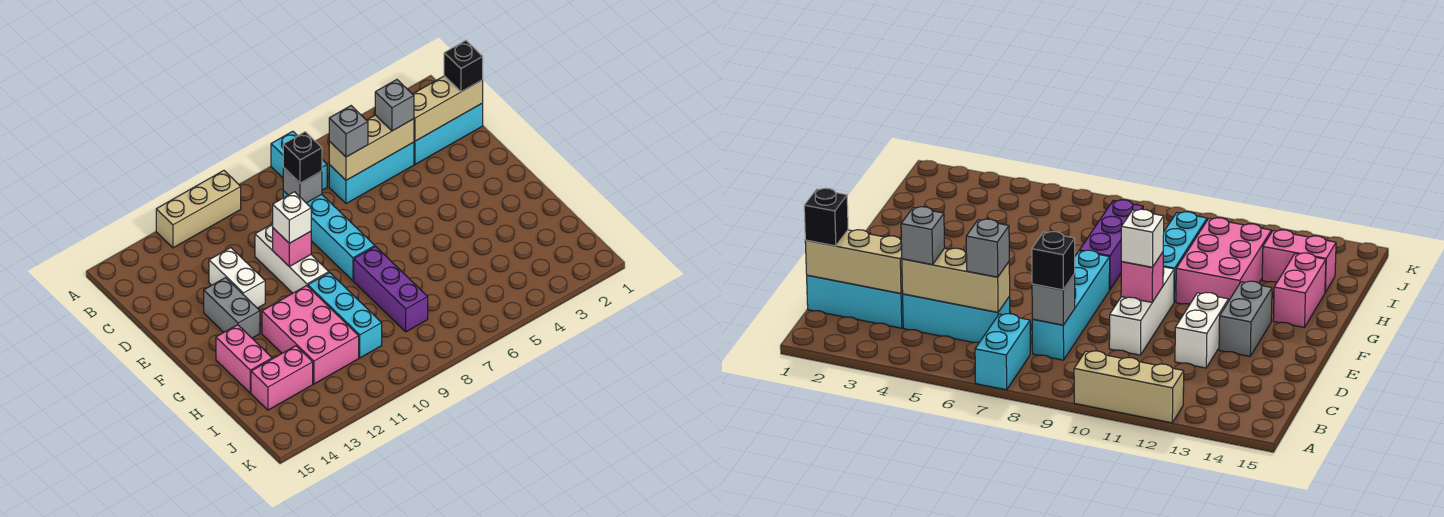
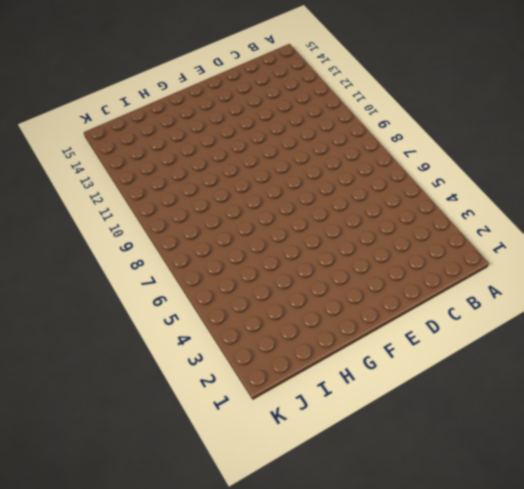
none -> cyan brick A7:B7 level 1
none -> tan brick A10:A12 level 1
none -> cyan brick C1:C3 level 1

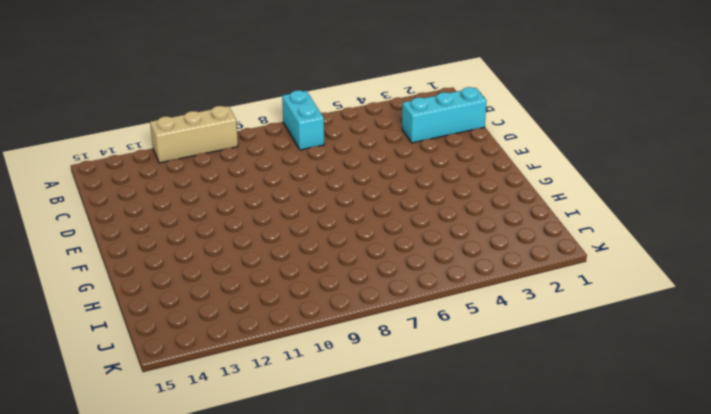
none -> cyan brick C4:C6 level 1
none -> cyan brick C8:F8 level 1
none -> white brick D10:F10 level 1

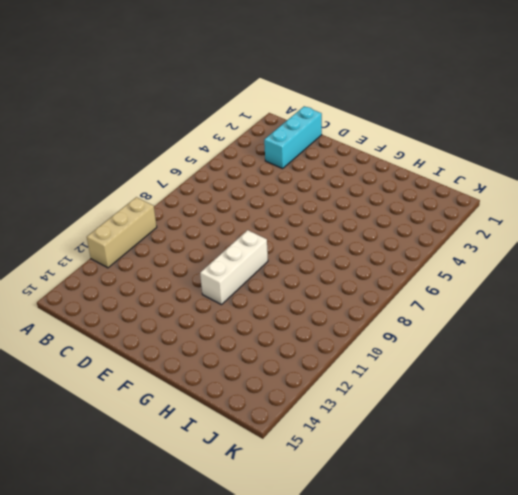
white brick F9:F11 level 1 -> white brick D10:F10 level 1
none -> cyan brick A7:B7 level 1
none -> cyan brick C4:C6 level 1
none -> cyan brick C8:F8 level 1

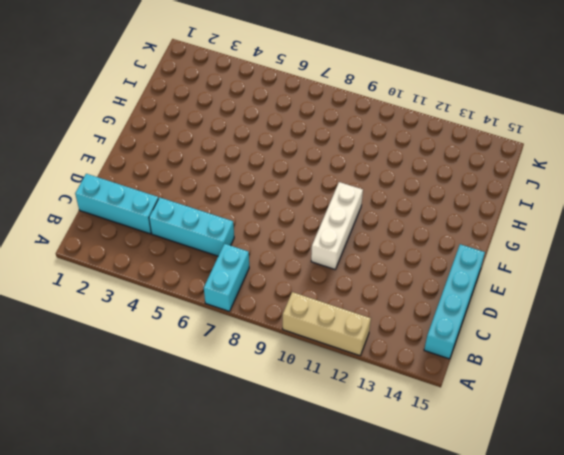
cyan brick B15:E15 level 1 -> cyan brick C8:F8 level 1
none -> white brick D12:E12 level 1
none -> grey brick E13:F13 level 1
none -> purple brick G8:I8 level 1

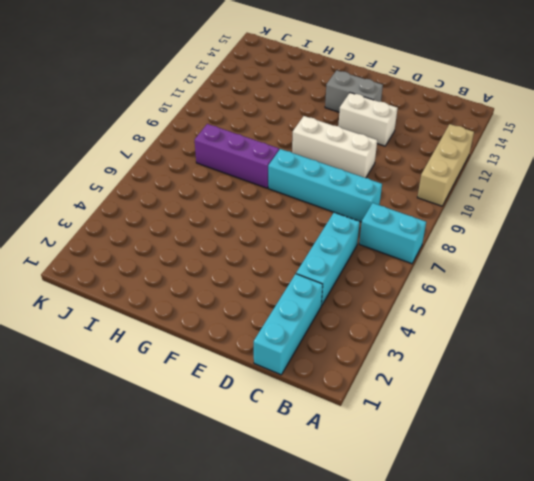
none -> cyan brick G10:I10 level 1
none -> pink brick G11:I12 level 1
none -> pink brick G14:H14 level 1

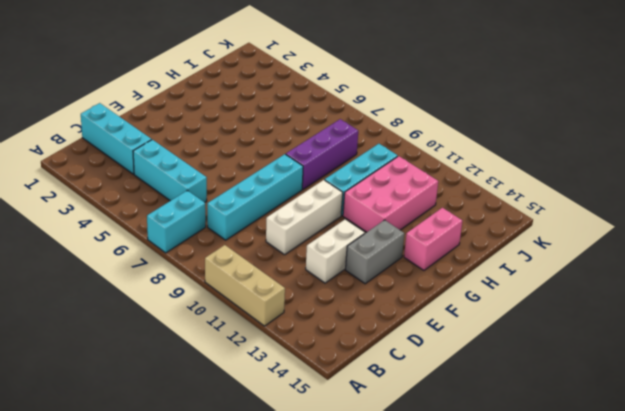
none -> pink brick I13:I14 level 1
none -> tan brick C1:C3 level 2
none -> tan brick C4:C6 level 2

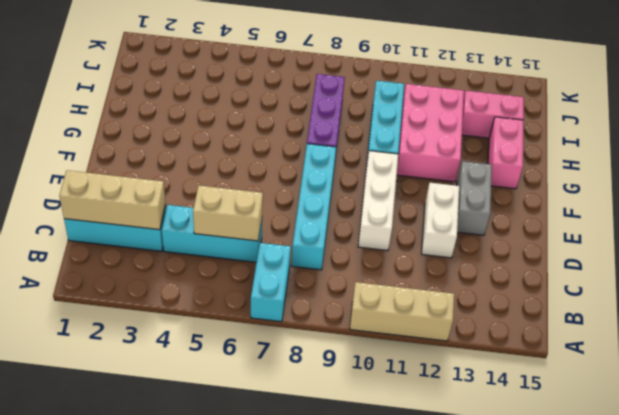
tan brick C5:C6 level 2 -> tan brick C4:C6 level 2
none -> grey brick C8 level 2
none -> pink brick E10 level 2
none -> black brick C1 level 3

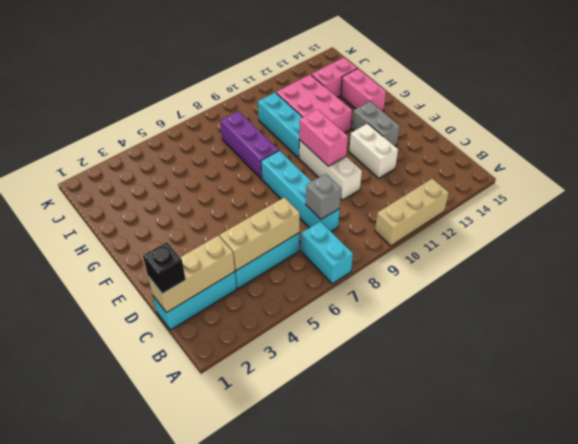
pink brick E10:F10 level 2 -> pink brick E10 level 2
none -> grey brick C4 level 3
none -> grey brick C6 level 3
none -> black brick C8 level 3

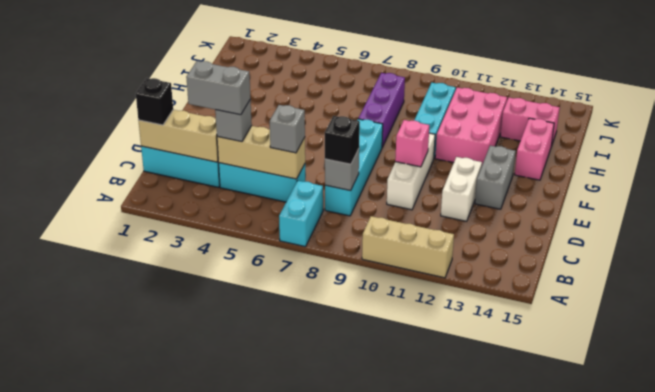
grey brick C3:C4 level 4 -> none
none -> white brick E10 level 3

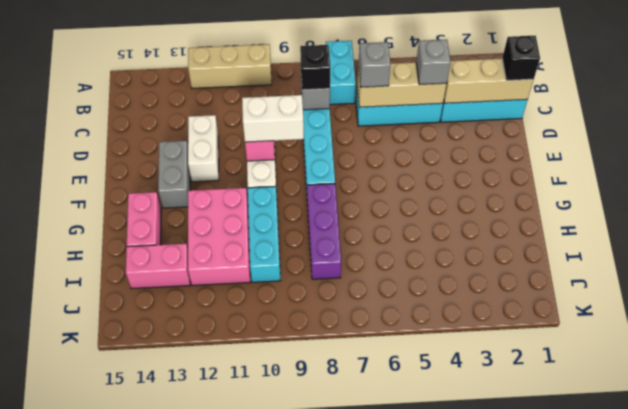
white brick E9:E10 level 3 -> white brick E10 level 3

